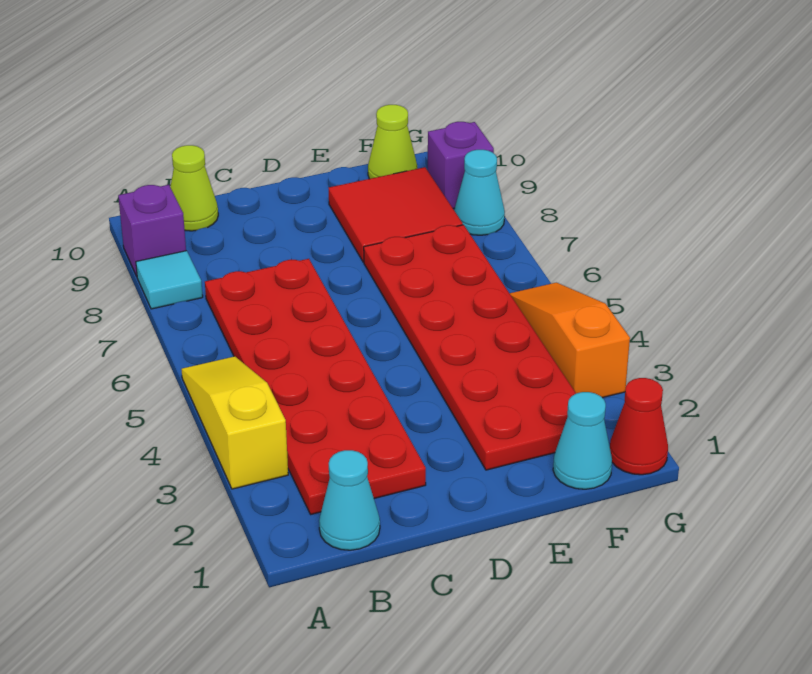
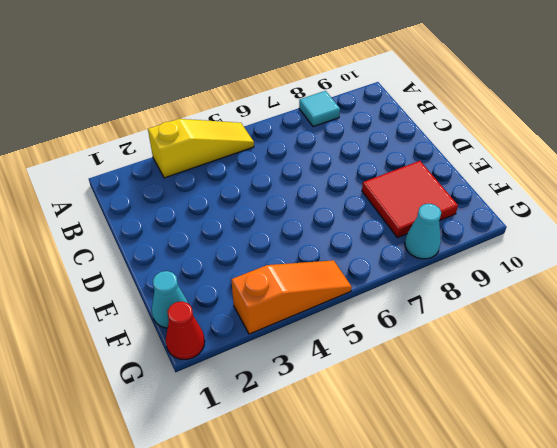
none -> purple brick A9 level 1
none -> cyan cone B1 level 1
none -> red plate B2:C7 level 1

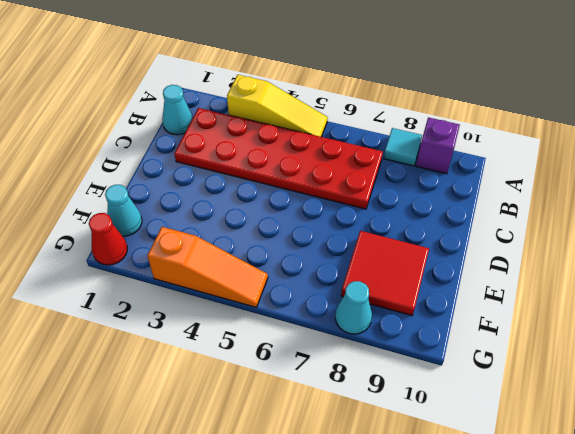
none -> lime cone B10 level 1
none -> red plate E2:F7 level 1
none -> lime cone F10 level 1

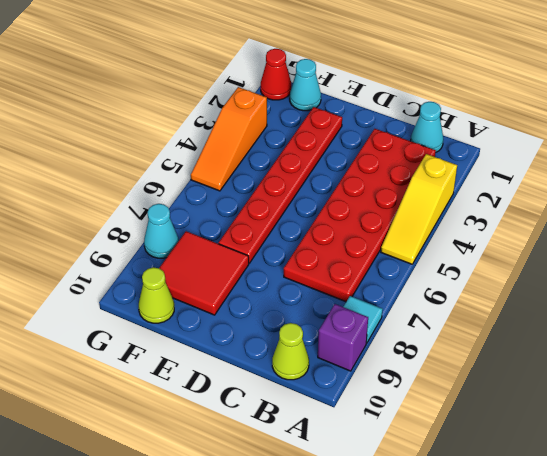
red plate E2:E7 level 1 -> red plate E2:F7 level 1
none -> purple brick G9 level 1

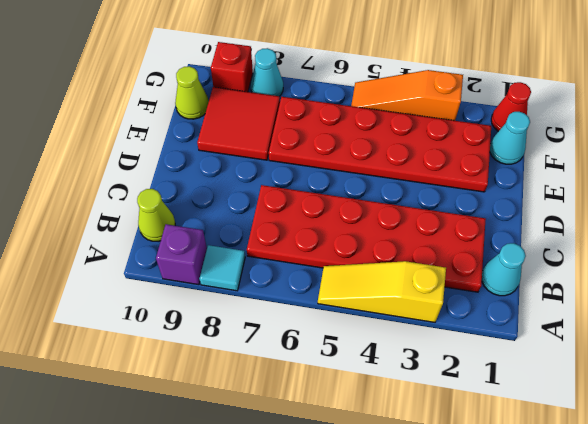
red brick G9 level 1 -> purple brick G9 level 1

